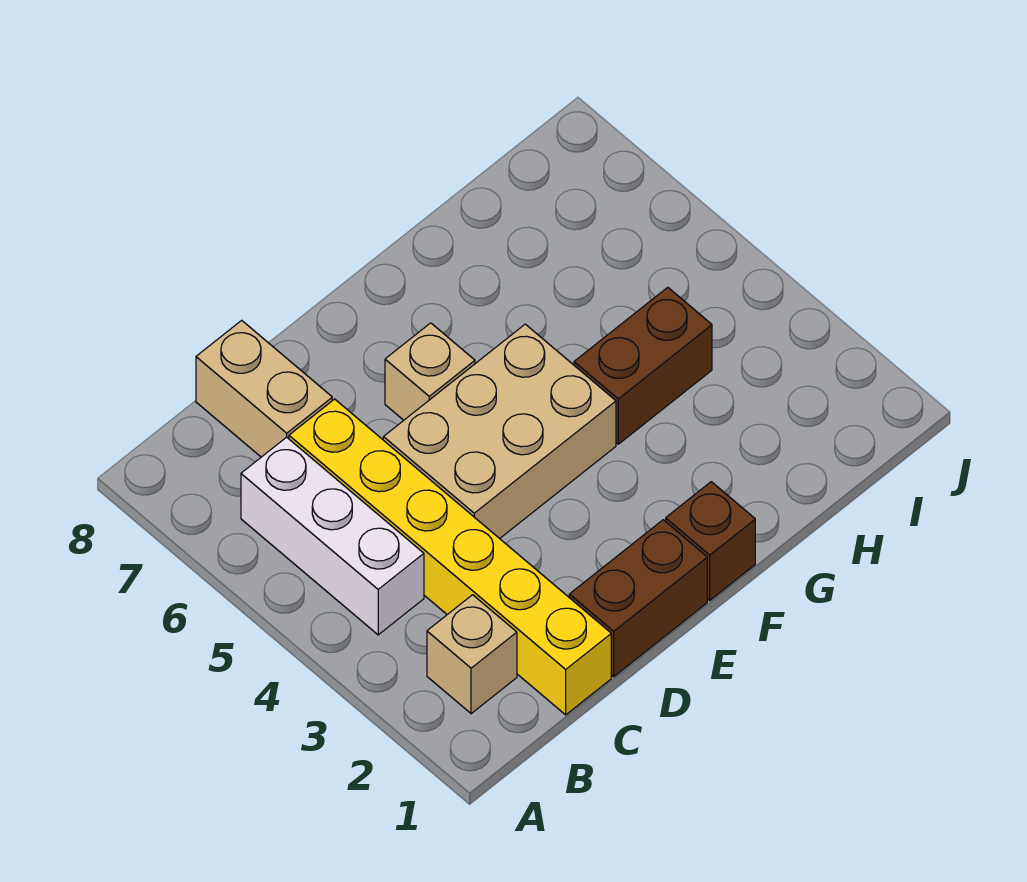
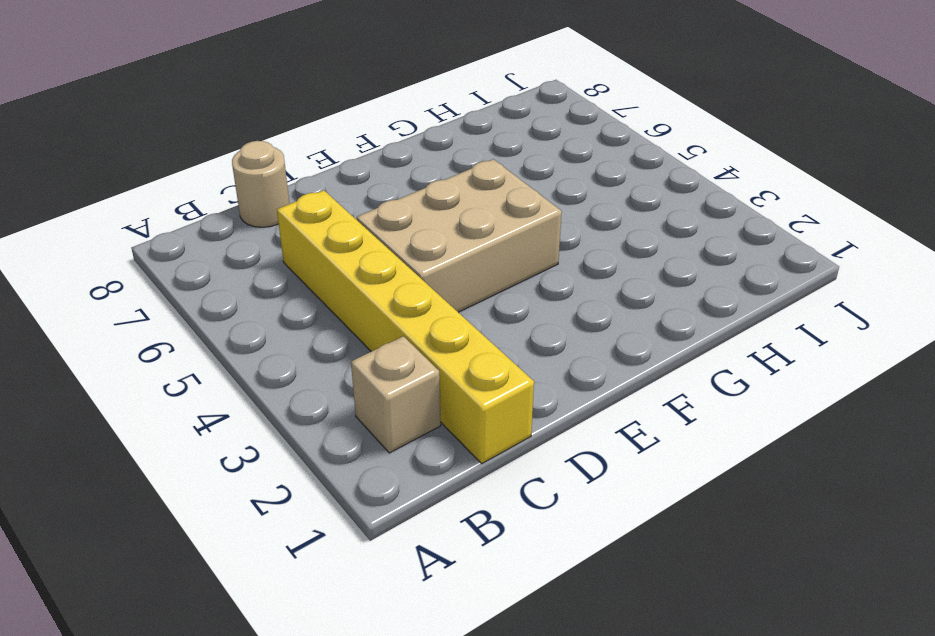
tan round brick C8 level 1 -> tan brick C7:C8 level 1
none -> white brick B4:B6 level 1
none -> brown brick D1:E1 level 1

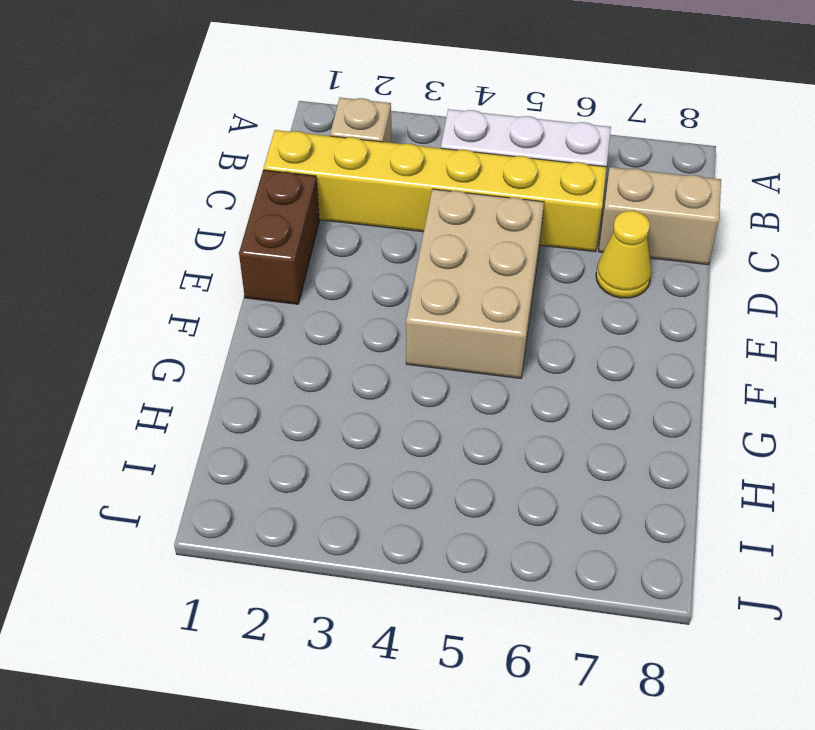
yellow cone D7 level 1 -> none
none -> tan brick E6 level 1
none -> brown brick F1 level 1

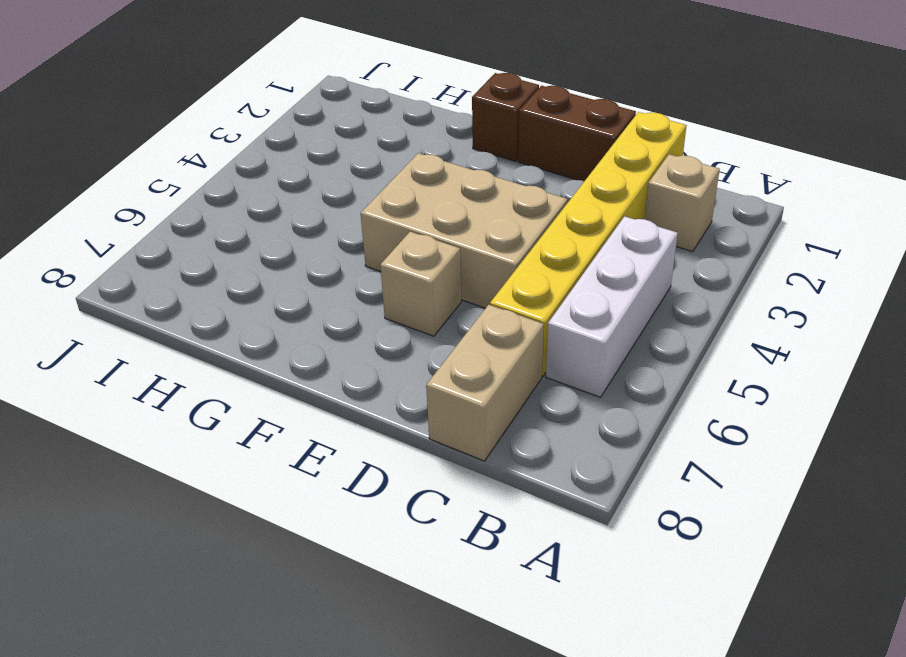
none -> brown brick G4:H4 level 1

